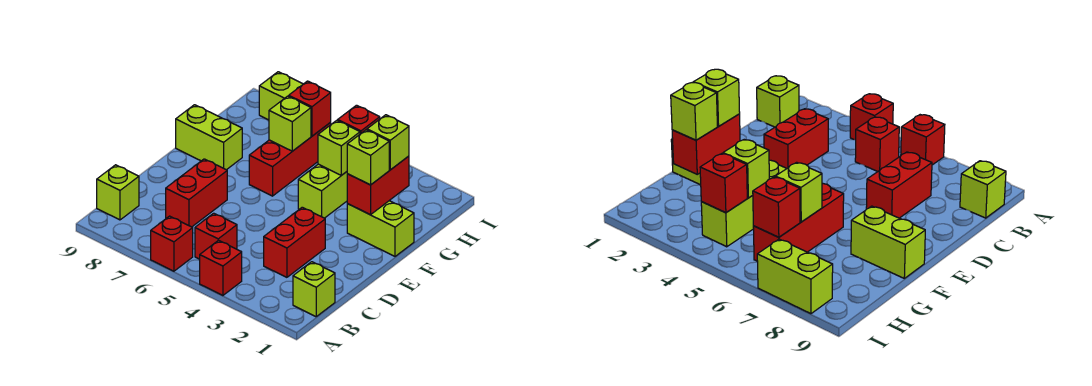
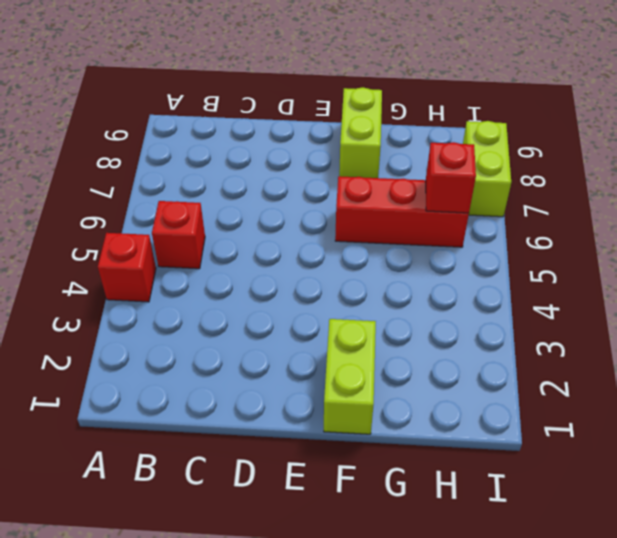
none -> red brick A6 level 1
none -> lime brick B1 level 1
none -> lime brick B9 level 1

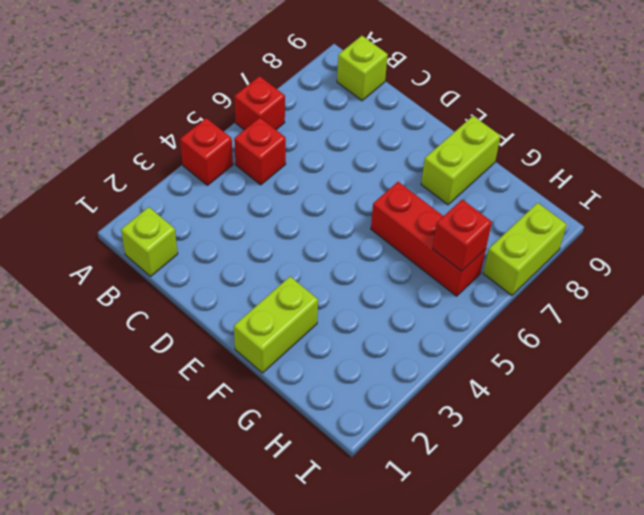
none -> red brick C3:D3 level 1
none -> red brick C7:D7 level 1
none -> lime brick F4:H4 level 1

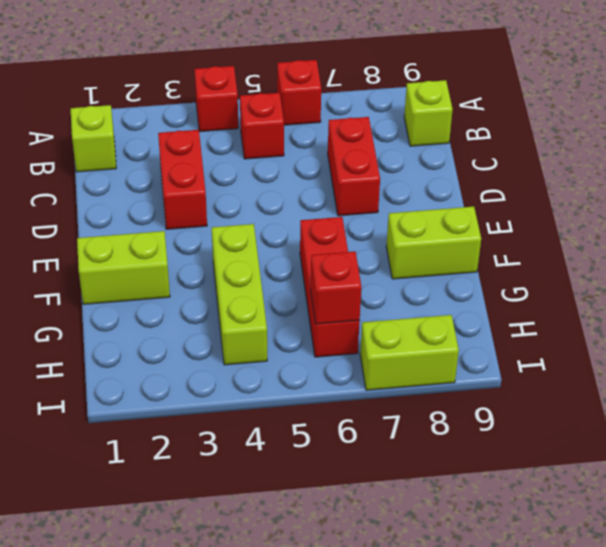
none -> red brick F2:G2 level 2
none -> lime brick G4 level 2
none -> lime brick G6 level 2

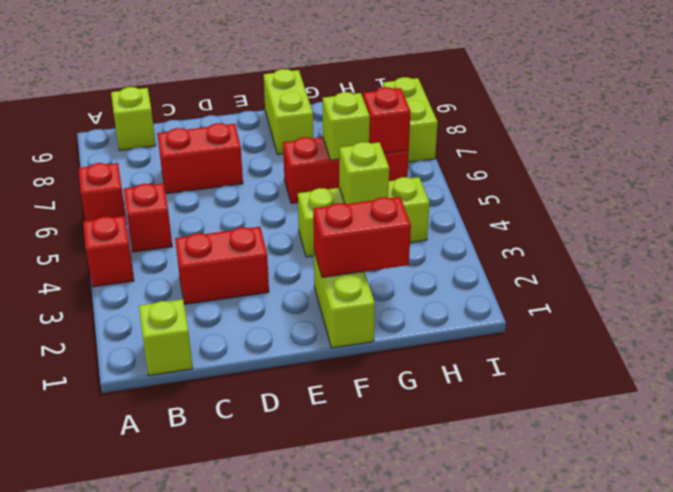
none -> red brick H4 level 2
none -> lime brick F2 level 3
none -> lime brick G2 level 3

